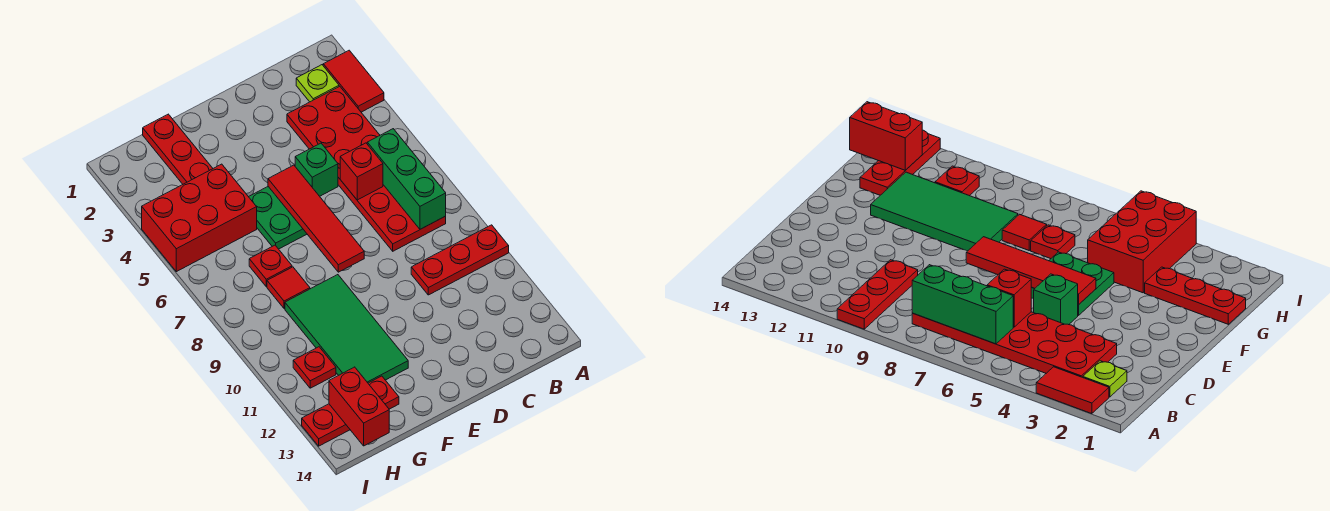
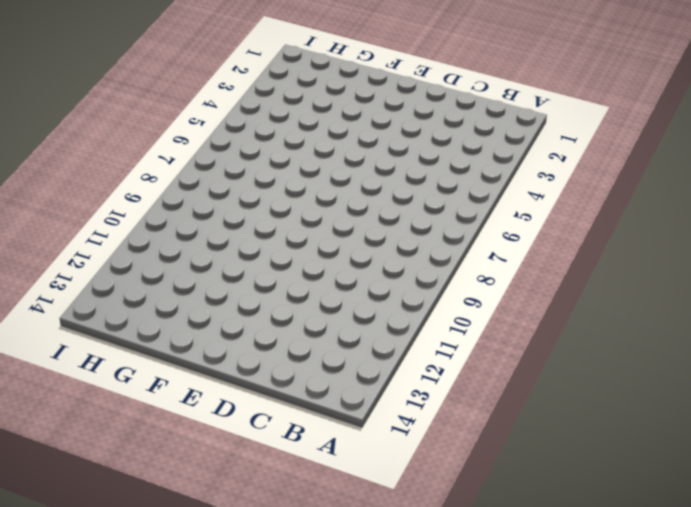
none -> red tile A2:A3 level 1
none -> red plate A10:C10 level 1
none -> lime plate B2 level 1

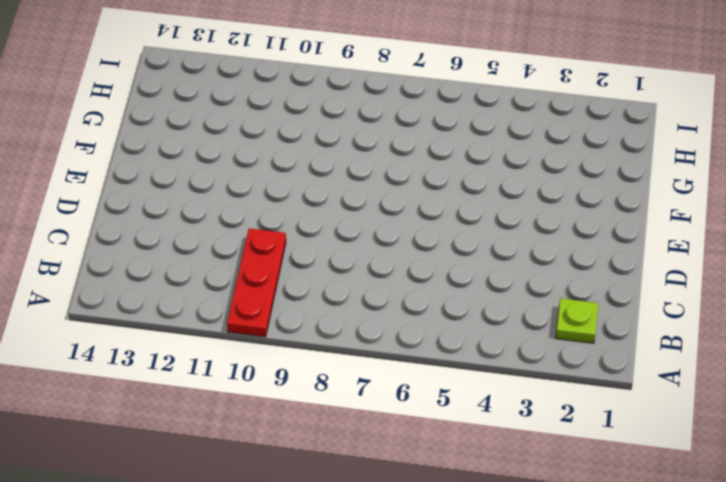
none -> red tile A2:A3 level 1
none -> red plate B3:C8 level 1
none -> green brick D5 level 1

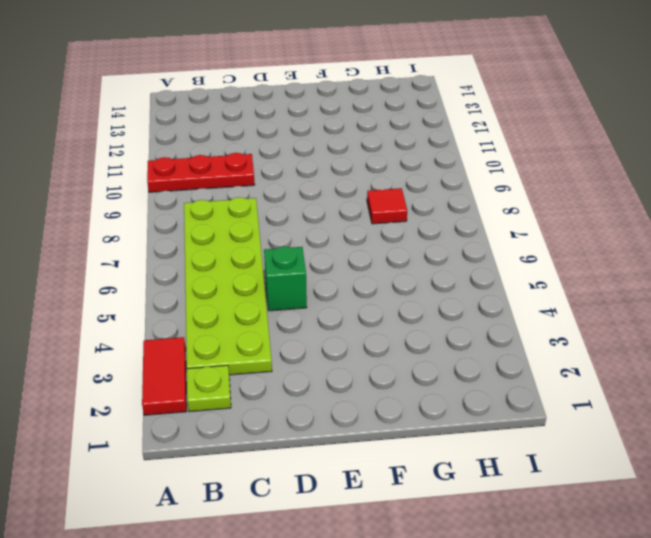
lime plate B3:C8 level 1 -> red plate B3:C8 level 1
none -> green plate E5:F6 level 1
none -> green tile F9:G12 level 1
none -> red plate G1:G3 level 1

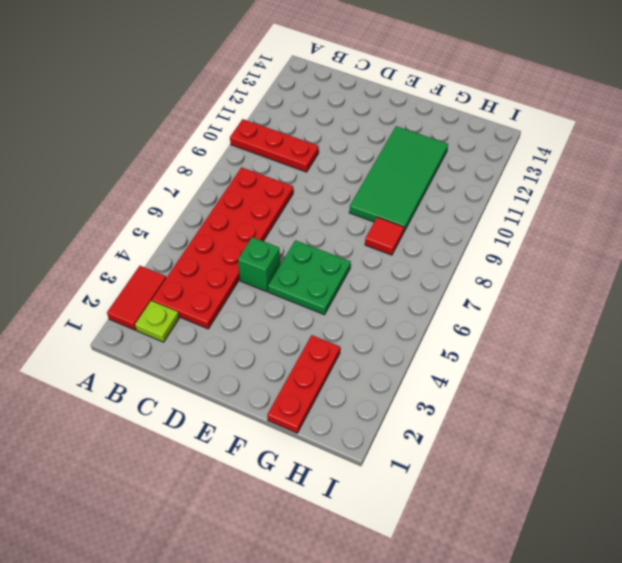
none -> red brick G4:I5 level 1
none -> red plate G7 level 1
none -> red plate G13:I13 level 1

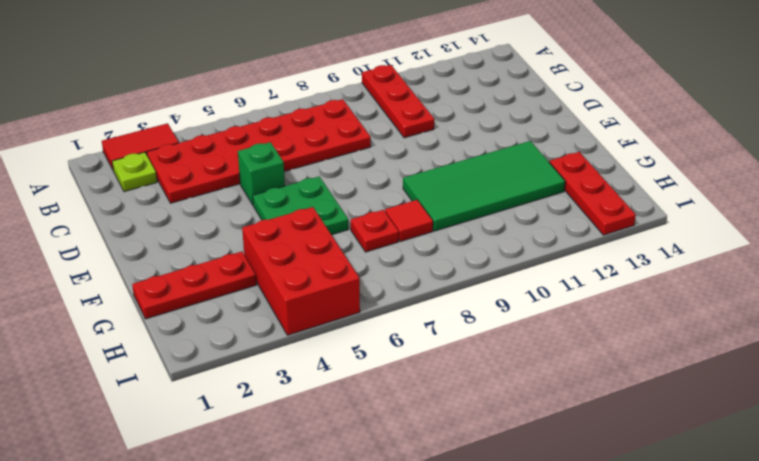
none -> red plate H11 level 1
none -> green brick B6:B8 level 2
none -> red brick C6 level 2

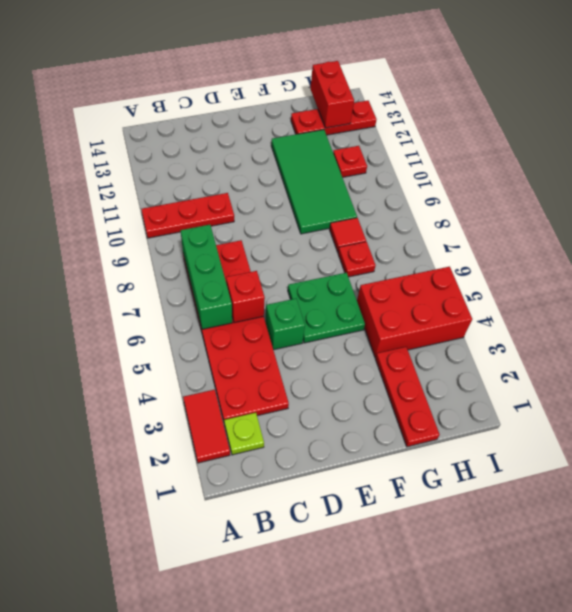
none -> red tile E5:E8 level 2

